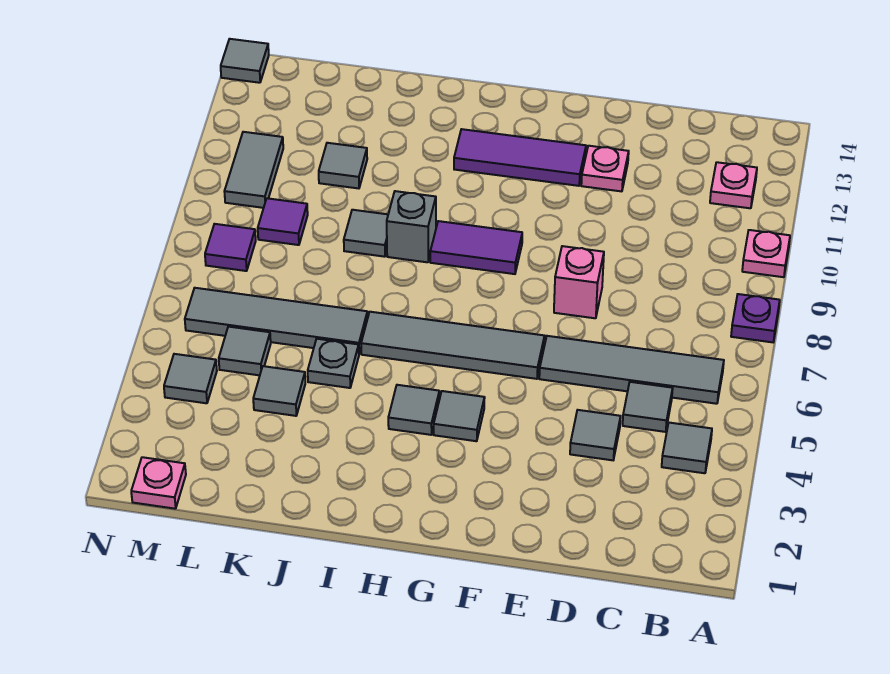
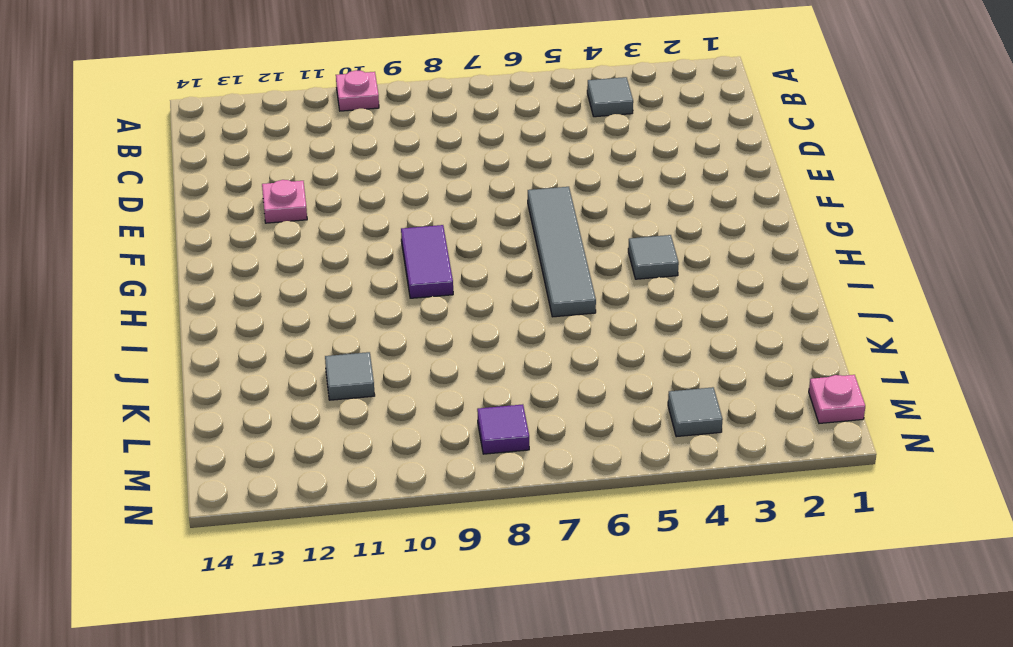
none -> purple plate A8 level 1
none -> grey tile B6:E6 level 1
none -> pink plate B12 level 1

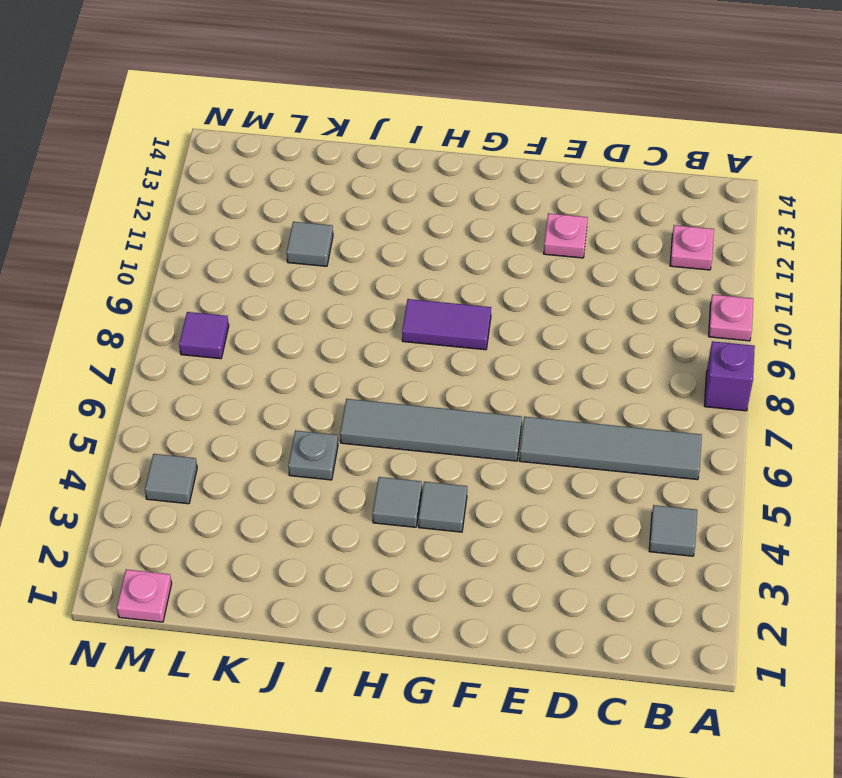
purple brick A8 level 1 -> purple plate A8 level 1
none -> grey tile C5 level 1
none -> grey tile D4 level 1
none -> pink brick E8 level 1

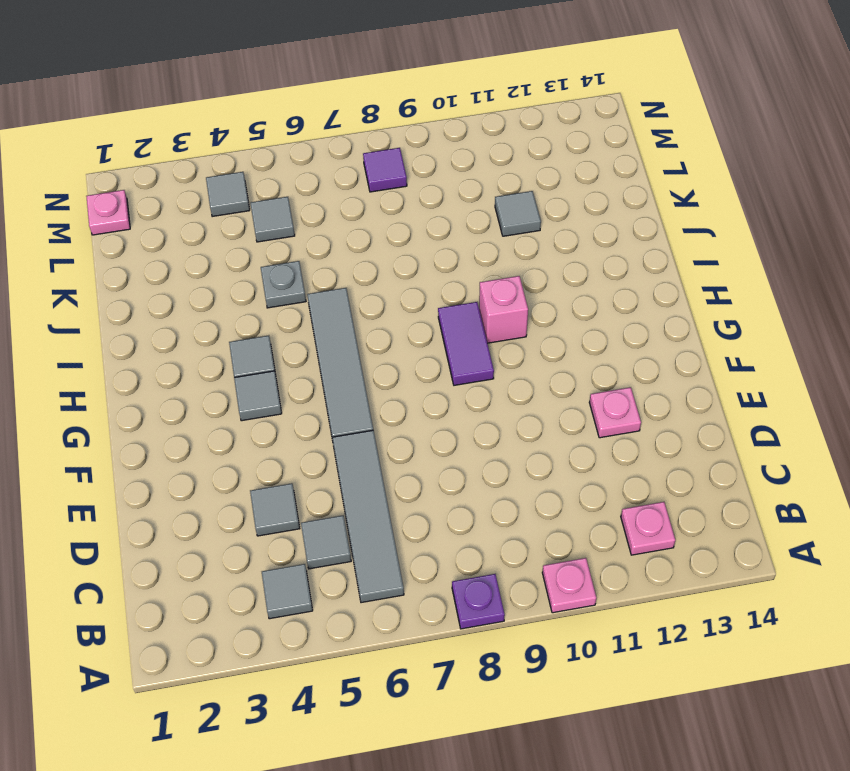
pink brick H10 level 1 -> pink brick E8 level 1
none -> purple tile F12:H12 level 1
none -> grey brick I9 level 1
none -> grey tile J6:M6 level 1

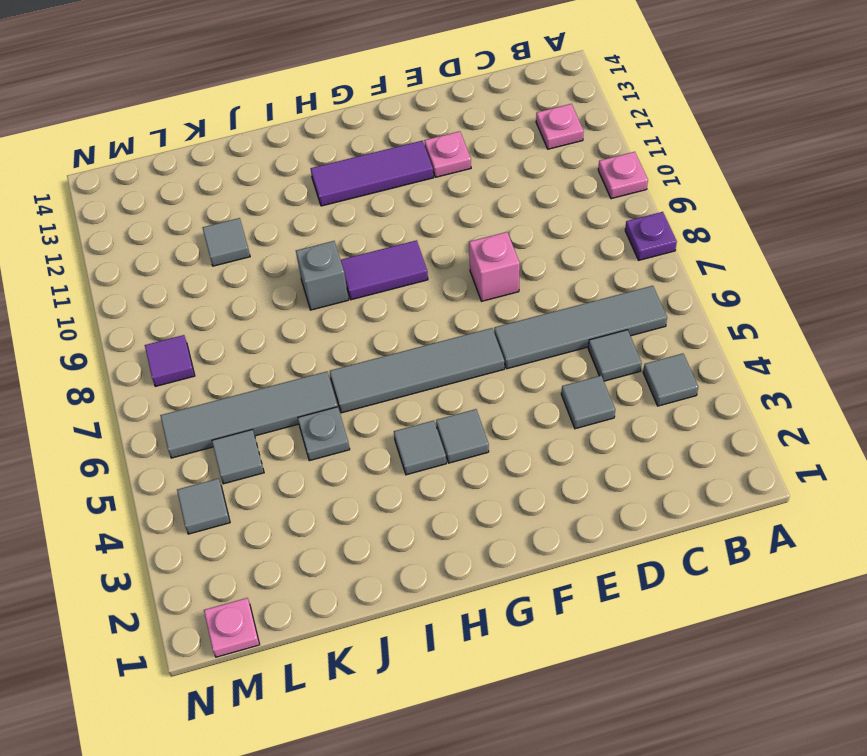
none -> grey tile J9 level 1
none -> grey tile K4 level 1
none -> purple tile L9 level 1

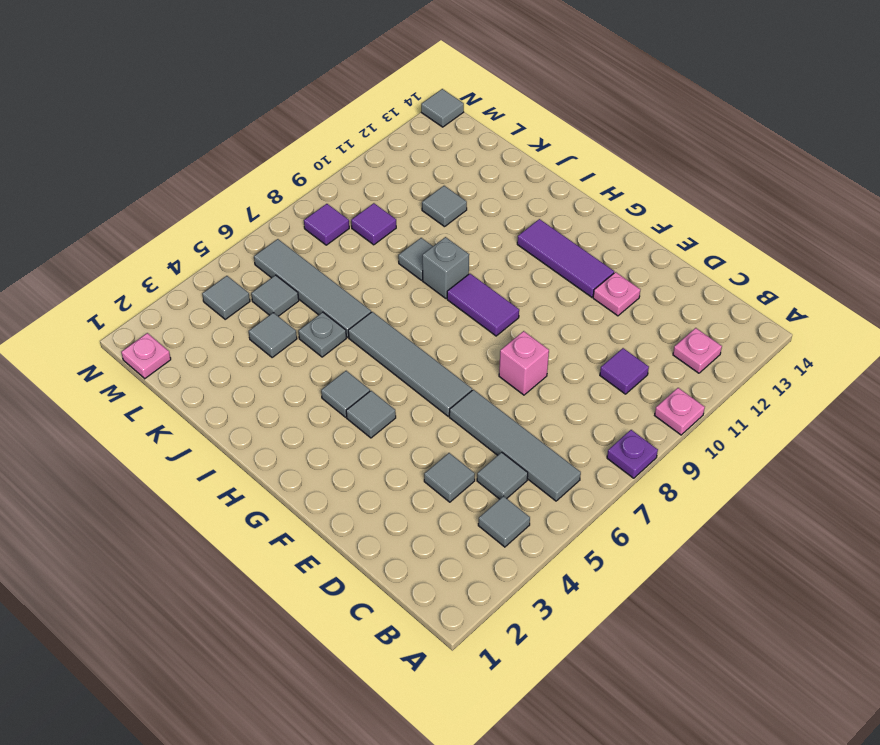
purple tile C10 level 1 -> none
none -> grey tile M10:M11 level 1

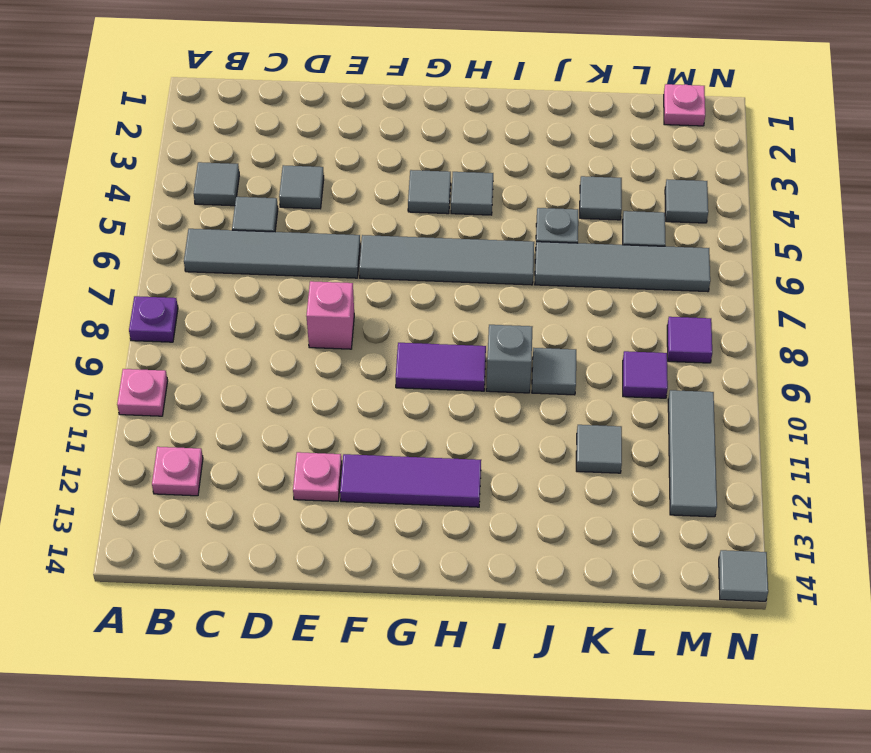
grey tile M10:M12 level 1 -> grey tile M10:M11 level 1

